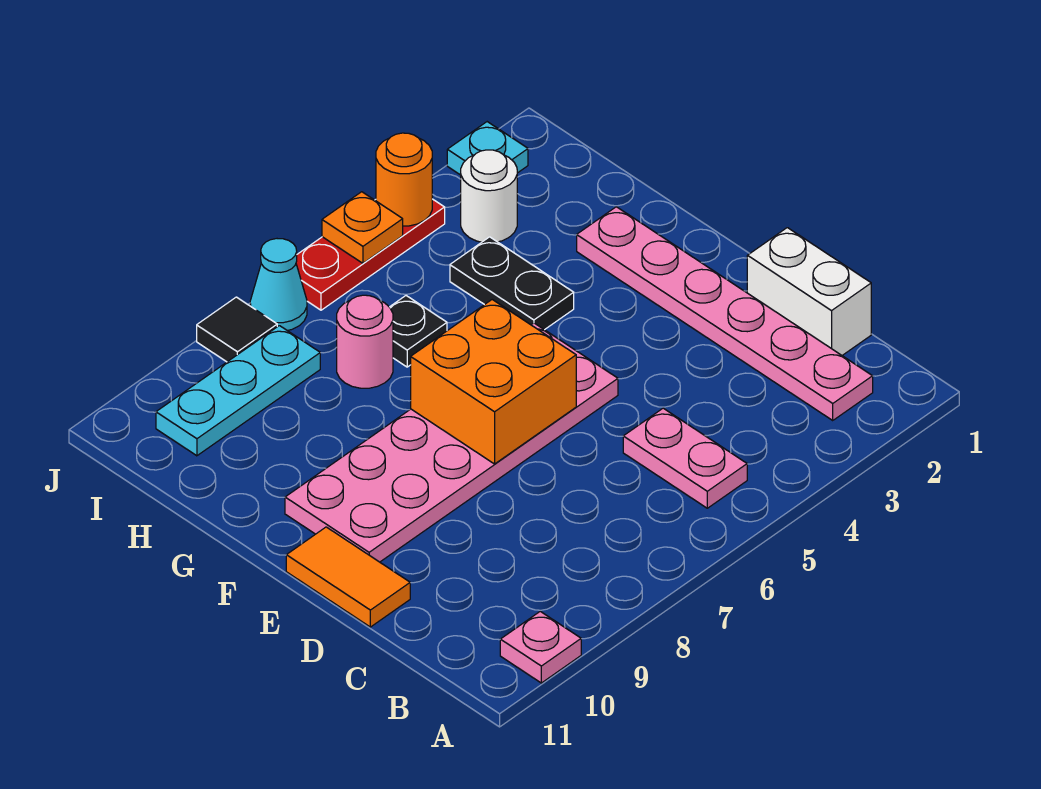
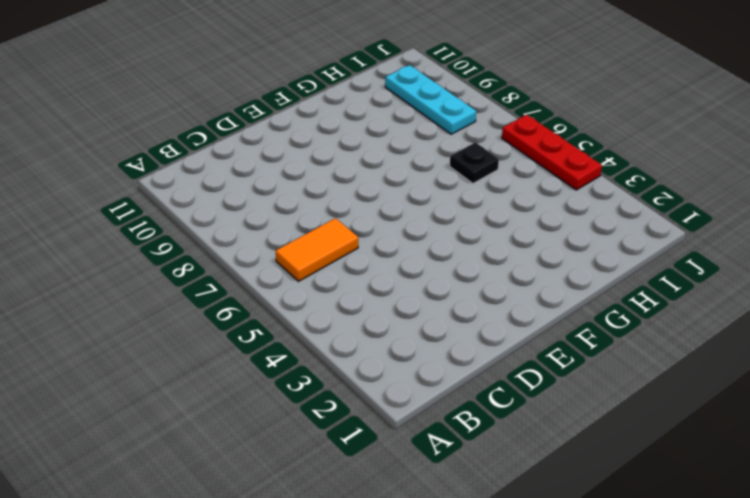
orange tile B6:C6 level 1 -> orange tile D11:E11 level 1
none -> pink plate A10 level 1
none -> pink plate B2:G2 level 1
none -> pink plate B5:C5 level 1

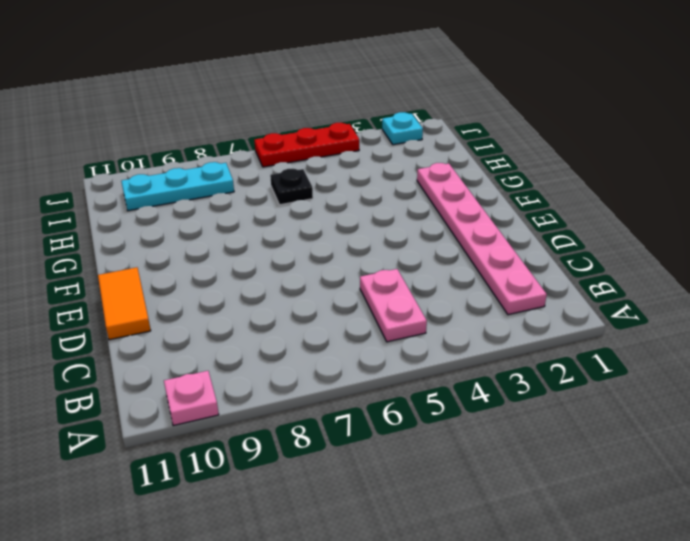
none -> white brick C1:D1 level 1
none -> pink plate E5:F10 level 1
none -> black plate G4:H4 level 1

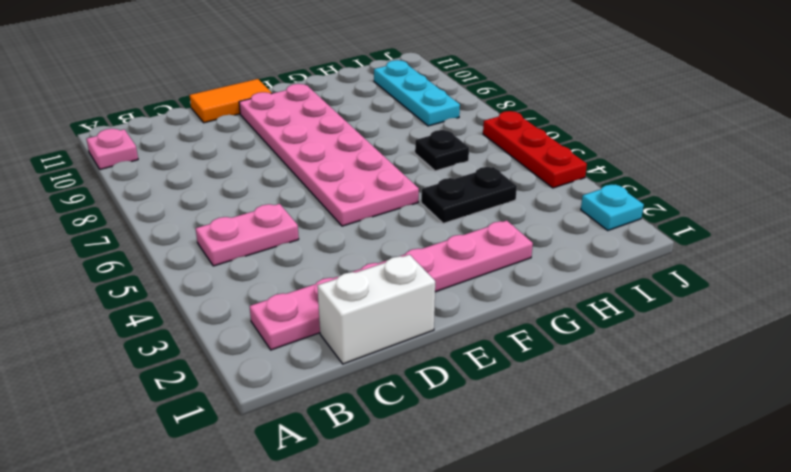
none -> pink round brick H7 level 1
none -> white round brick I3 level 1
none -> cyan cone J7 level 1

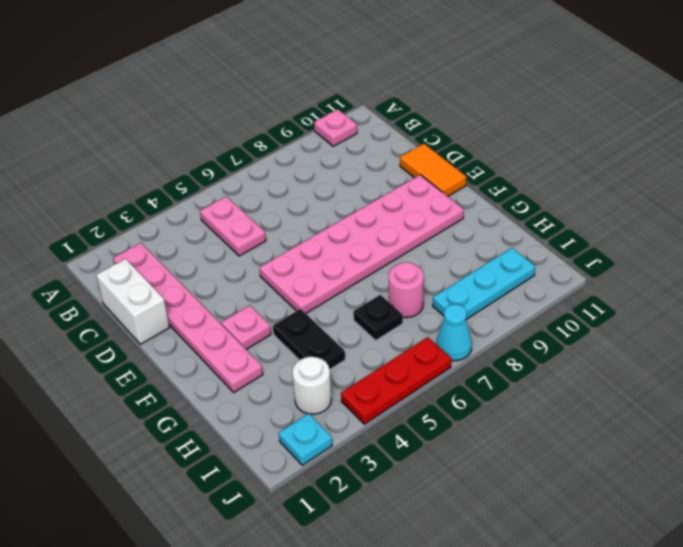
pink plate F3 level 1 -> none
none -> black tile J8 level 1
none -> orange brick E6:F7 level 2
none -> orange round brick J4 level 2

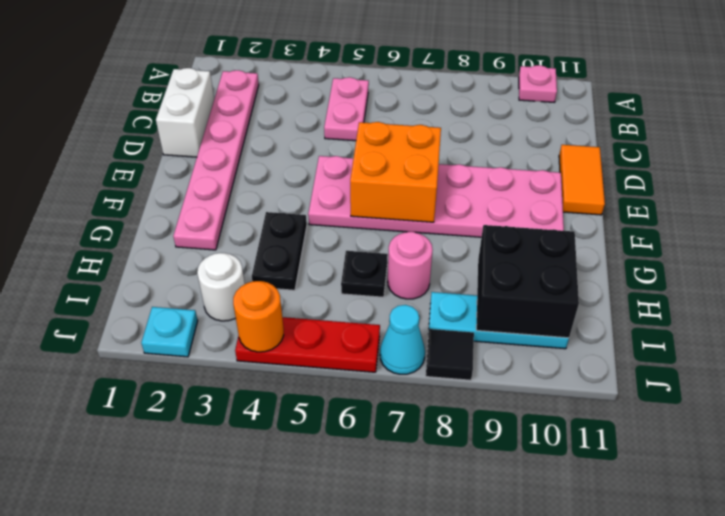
black brick H9:I10 level 2 -> none
none -> orange plate J5 level 2

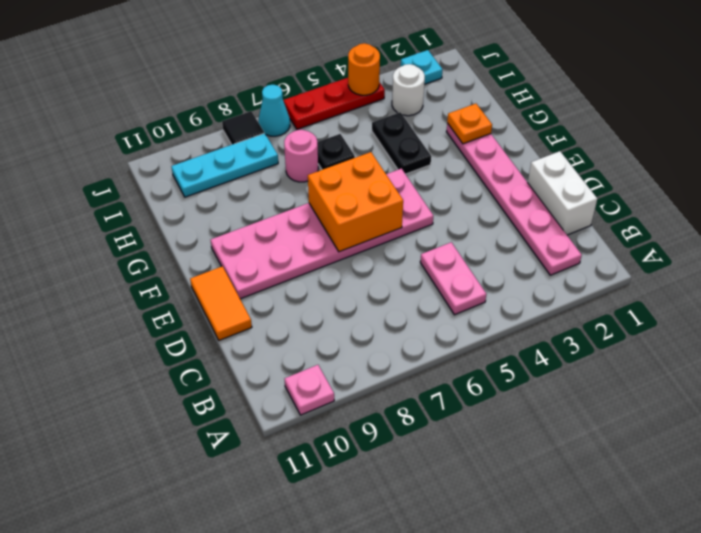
orange plate G2 level 2 -> orange plate J5 level 2

